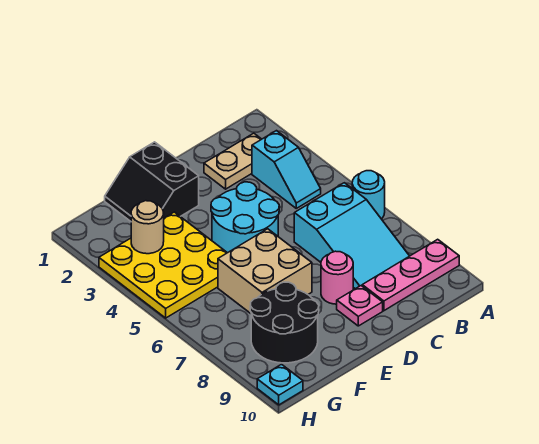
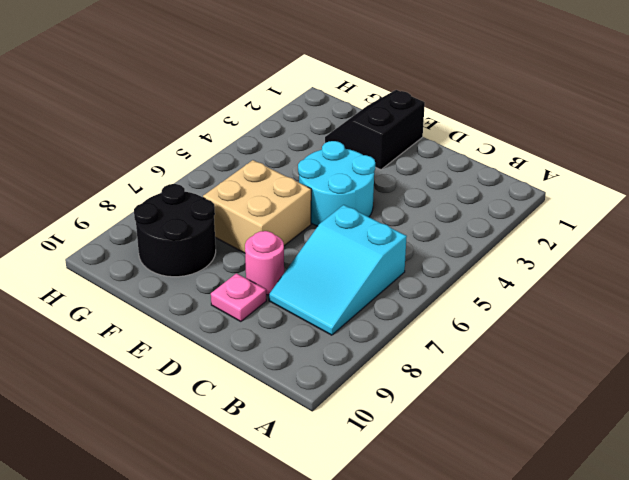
none -> cyan round brick A6 level 1
none -> pink plate A9:C9 level 1
none -> tan plate B2:C2 level 1

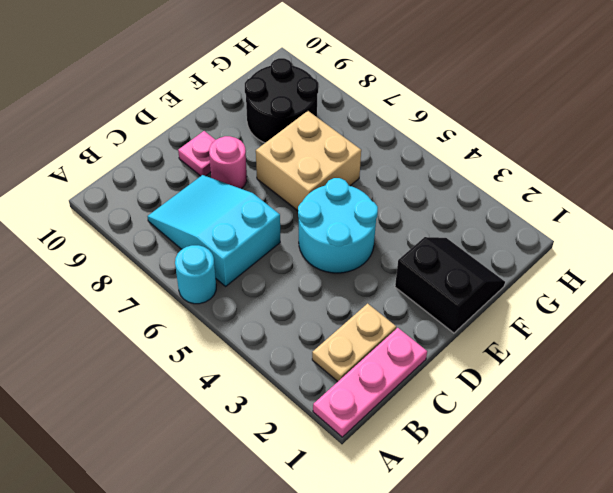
pink plate A1:C1 level 1 -> pink plate A9:C9 level 1
none -> cyan slope B3:B4 level 1 top 3
none -> yellow plate F3:H5 level 1
none -> cyan plate H10 level 1

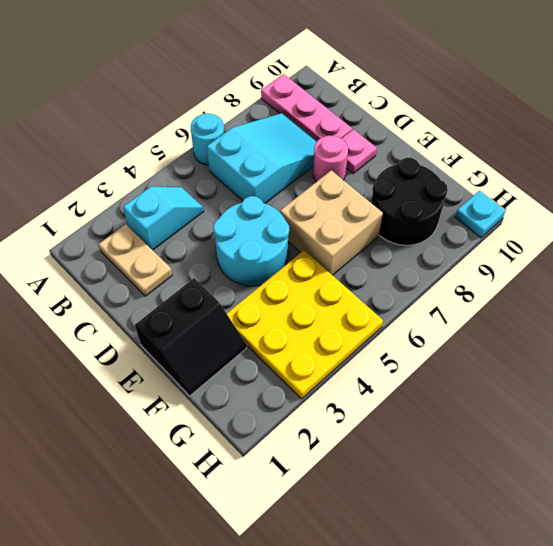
none -> tan round brick G3 level 2

